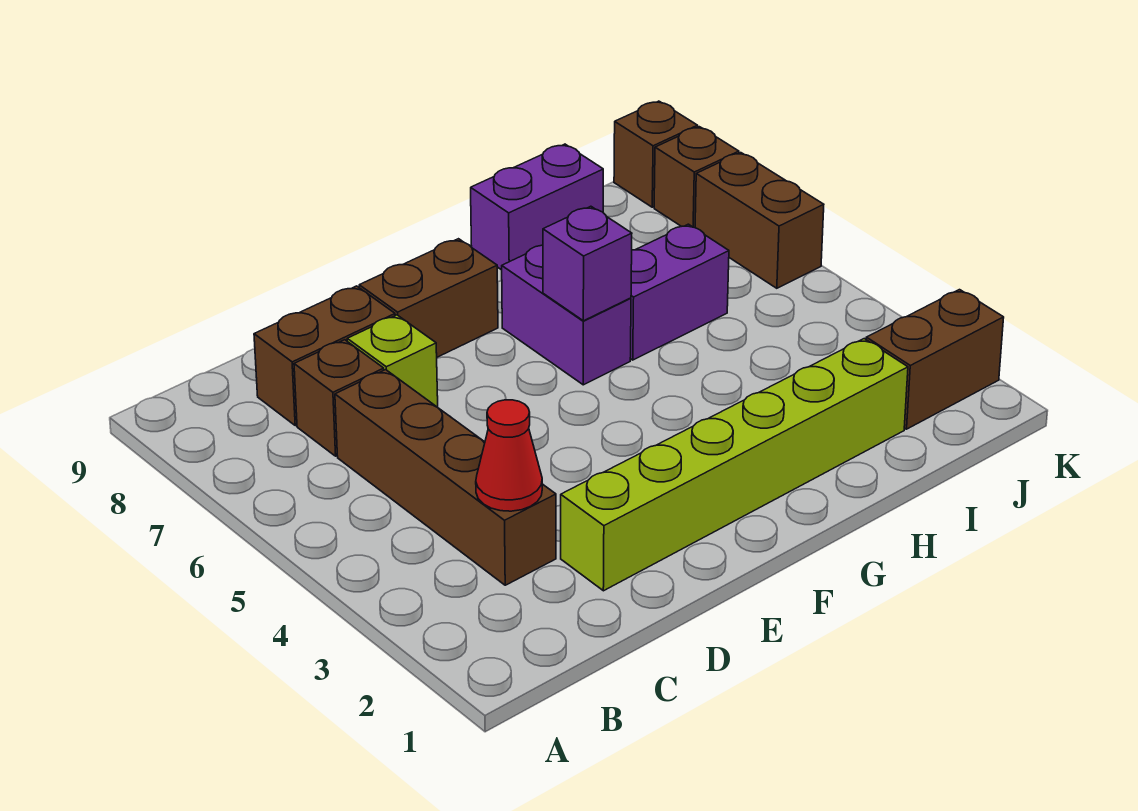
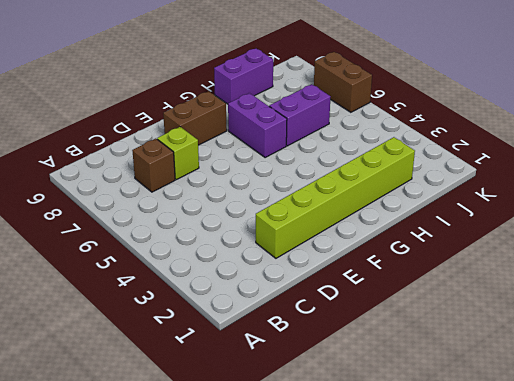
none -> brown brick C3:C6 level 1
none -> brown brick C8:D8 level 1
none -> brown brick J2:K2 level 1

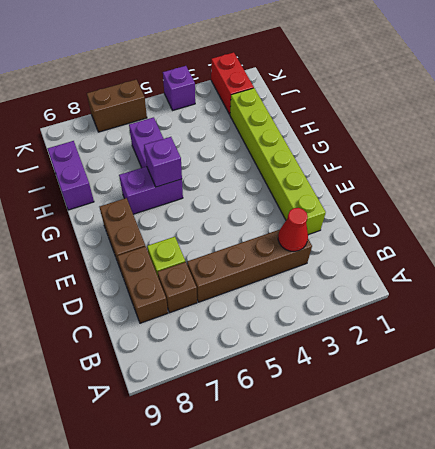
red brick J2:K2 level 1 -> brown brick J2:K2 level 1
purple brick K4 level 1 -> none
none -> brown brick K8 level 1
none -> brown brick K9 level 1

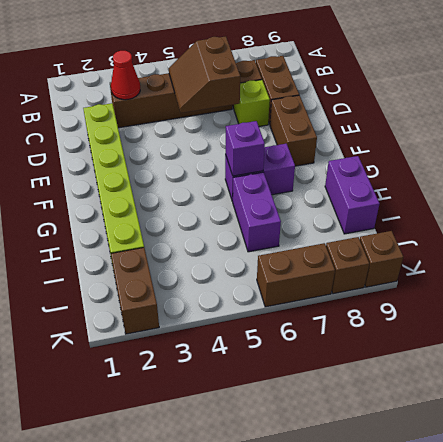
brown slope C5:D6 level 2 top 6 -> none

